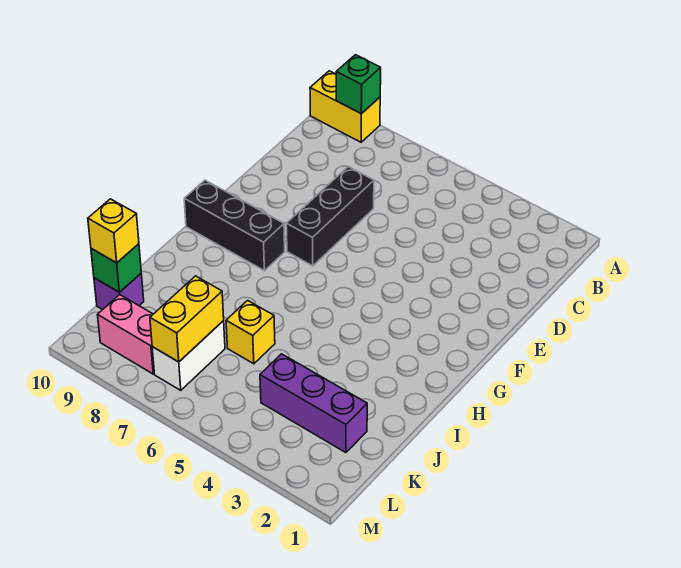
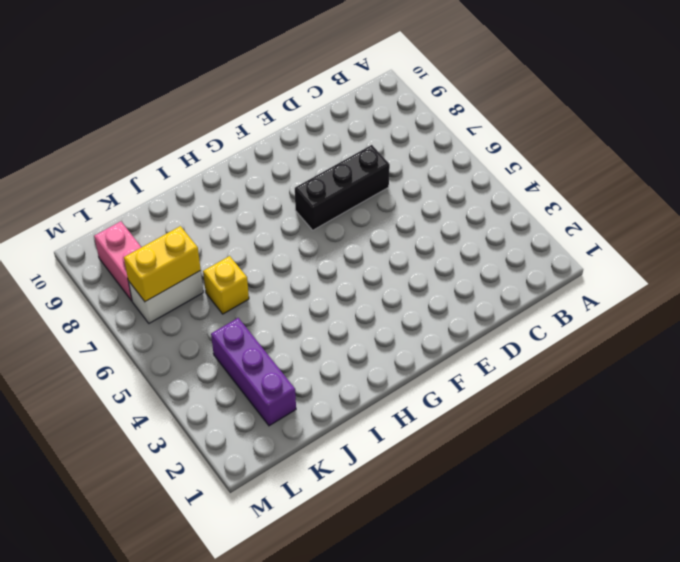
none -> yellow brick A9:A10 level 1
none -> black brick G8:G10 level 1
none -> purple brick K10 level 1

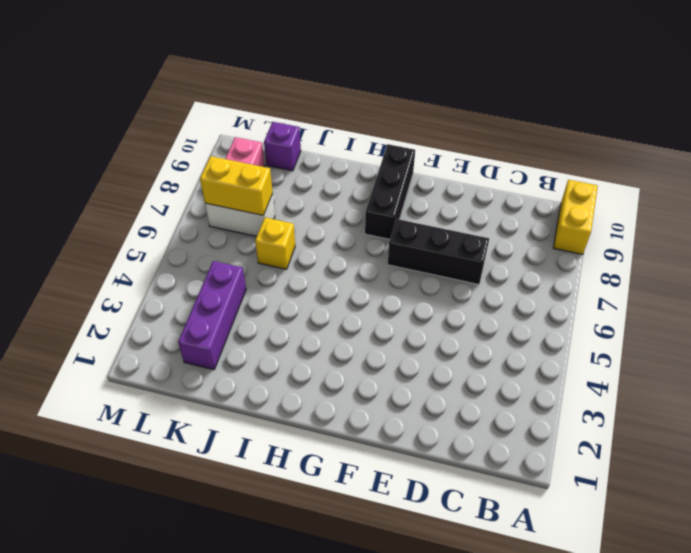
none -> green brick A9 level 2
none -> green brick K10 level 2
none -> yellow brick K10 level 3

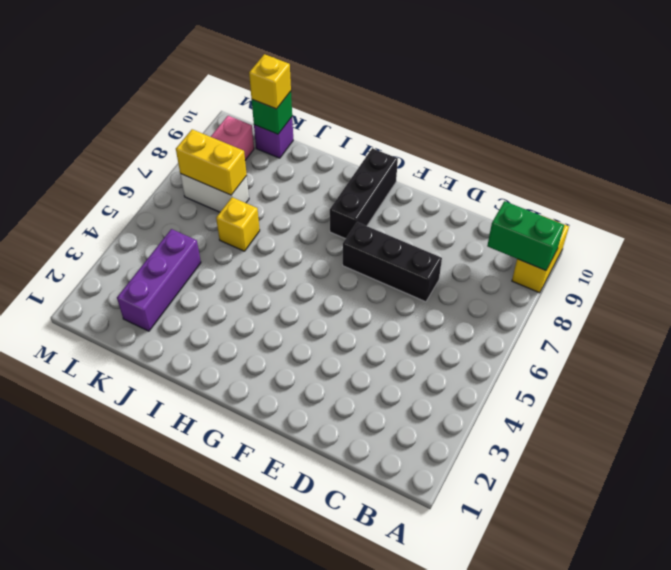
green brick A9:B9 level 2 -> green brick A9 level 2

